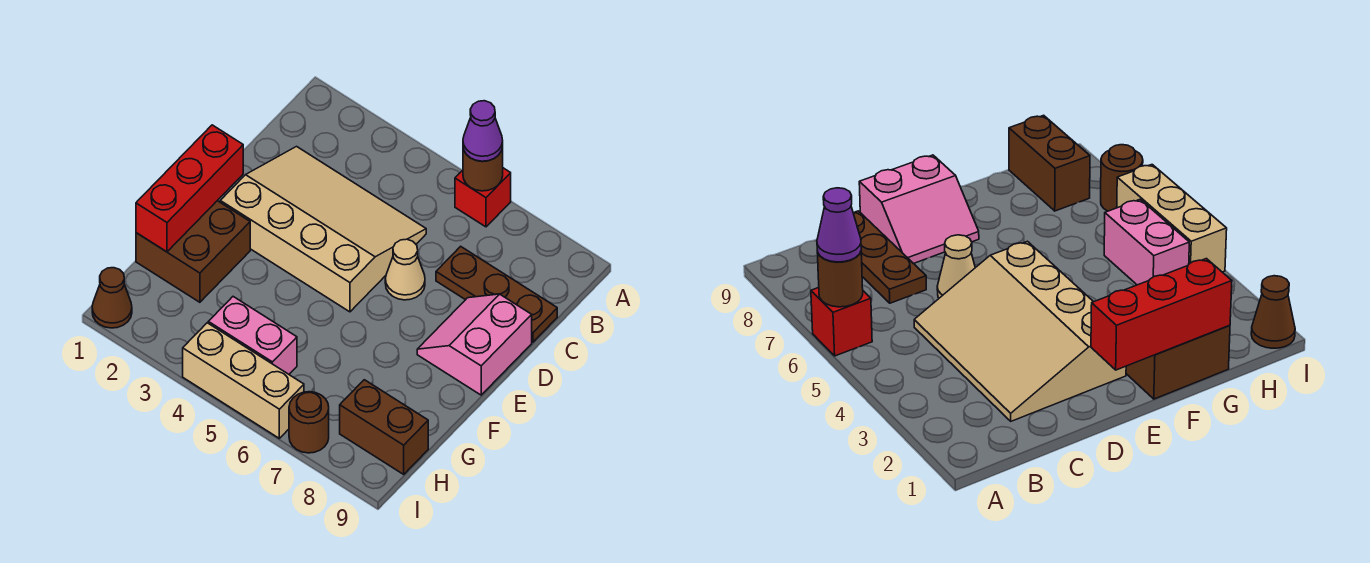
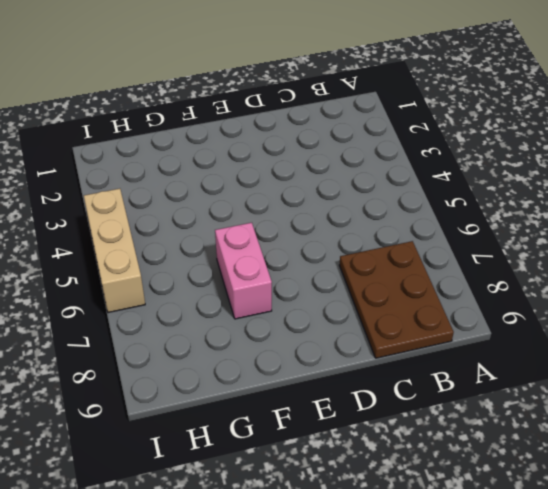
brown plate B7:C9 level 1 -> brown plate C7:C9 level 1
pink brick F6:F7 level 1 -> pink brick H4:H5 level 1
none -> red brick A6 level 1
none -> tan slope C2:E5 level 1 top E
none -> tan cone D6 level 1

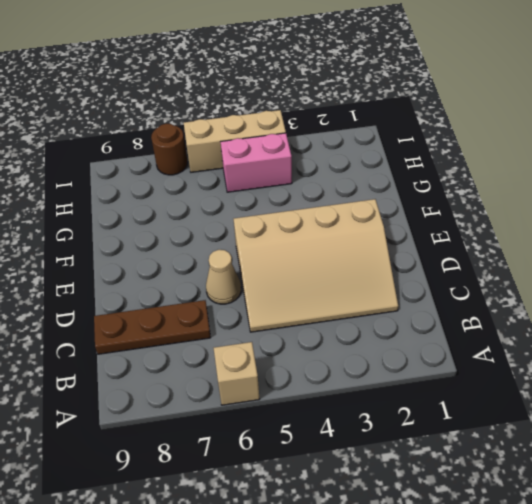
tan brick A6 level 1 -> red brick A6 level 1
none -> pink slope D8:E9 level 1 top 9
none -> brown brick F1:G2 level 1
none -> brown brick H8:H9 level 1

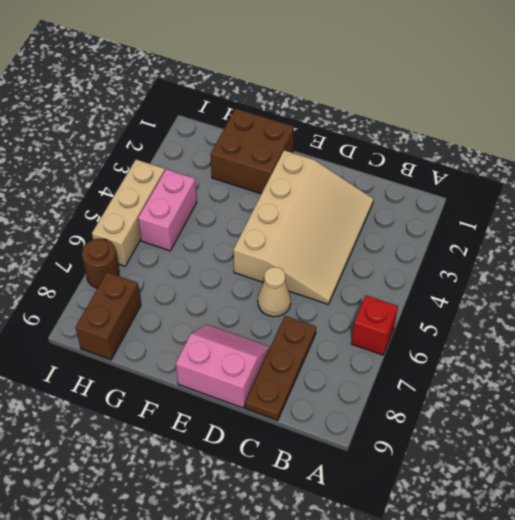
none -> brown cone I1 level 1
none -> brown round brick A6 level 2
none -> red brick E1:G1 level 2

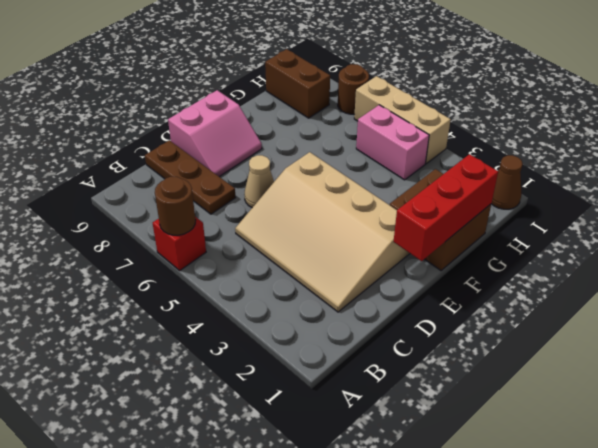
none -> purple cone A6 level 3

